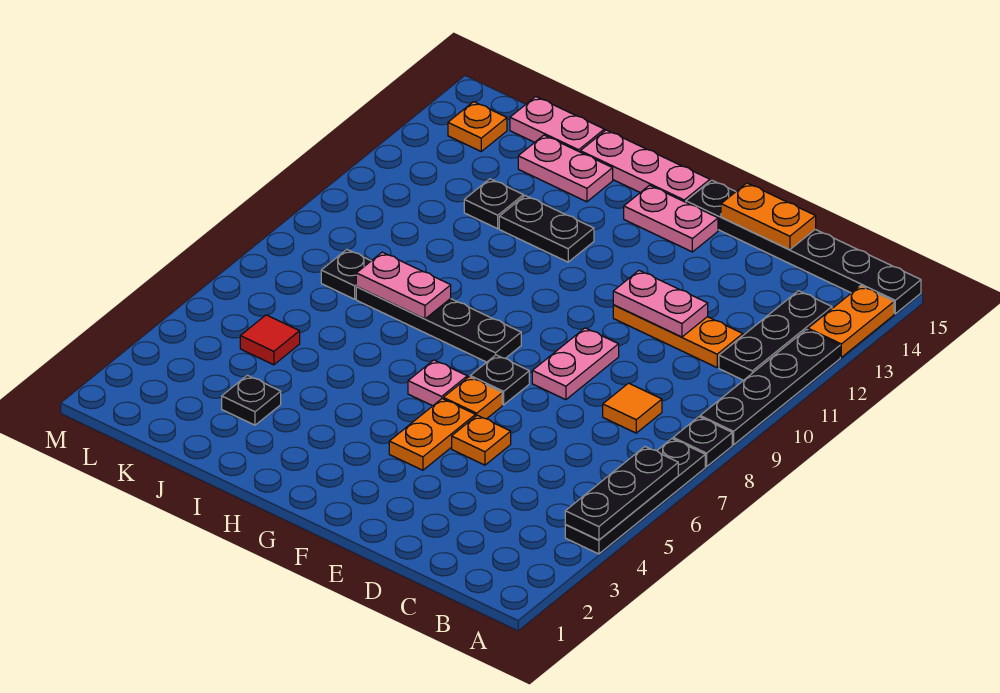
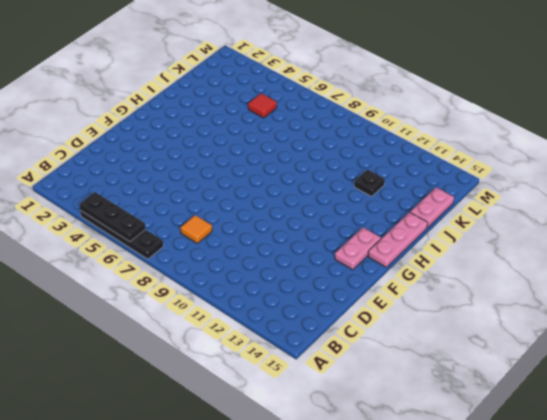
none -> black plate A8 level 1
none -> black plate A9:A12 level 1
none -> orange plate A13:A14 level 1

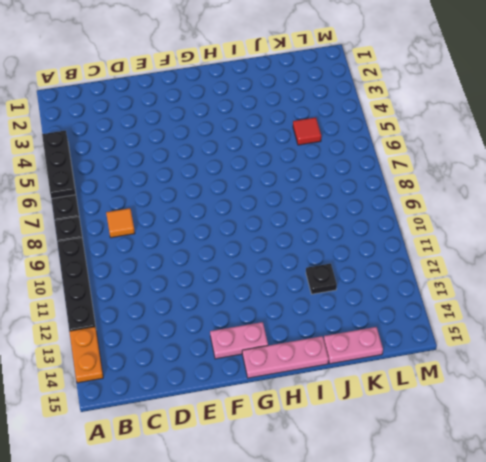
none -> black plate A15:F15 level 1
none -> black plate B11:B13 level 1
none -> orange plate C11:E11 level 1

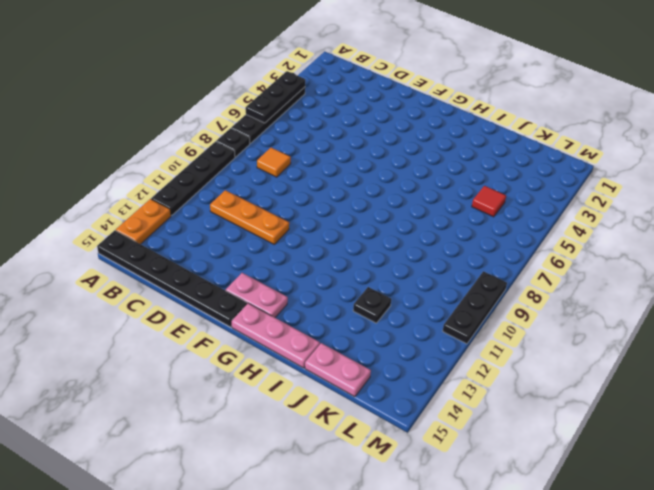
black plate M9:M11 level 1 -> black plate B11:B13 level 1
none -> orange plate E5 level 1
none -> pink plate E8:E9 level 1
none -> orange plate F4:F5 level 1

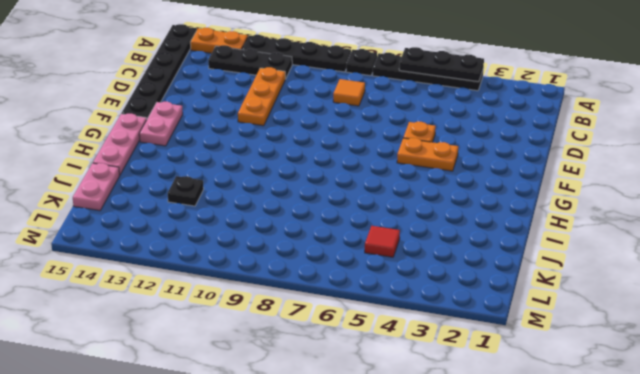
none -> pink plate E8:E9 level 1
none -> orange plate F6 level 1
none -> black plate F7 level 1

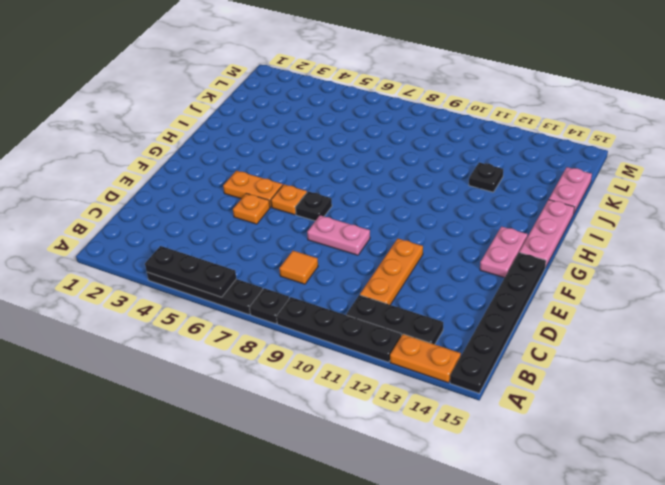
none -> pink plate G6 level 1
none -> black plate G8:J8 level 1
none -> black plate H12:I12 level 1

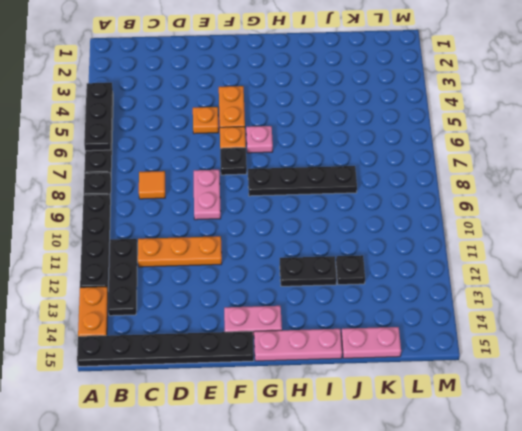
none -> pink plate I14:J14 level 1
none -> black plate J3 level 1
none -> red tile K5 level 1

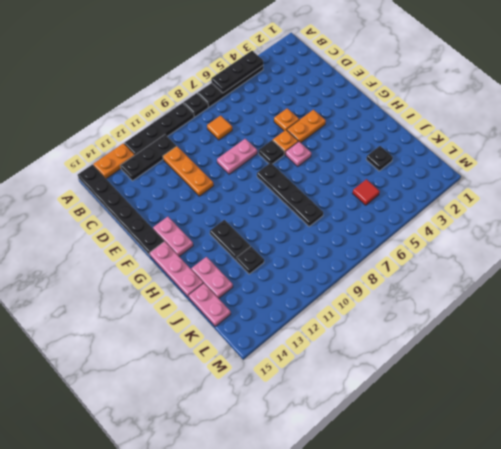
none -> black plate K8 level 1
none -> orange plate L14 level 1
none -> pink plate D11:E11 level 2

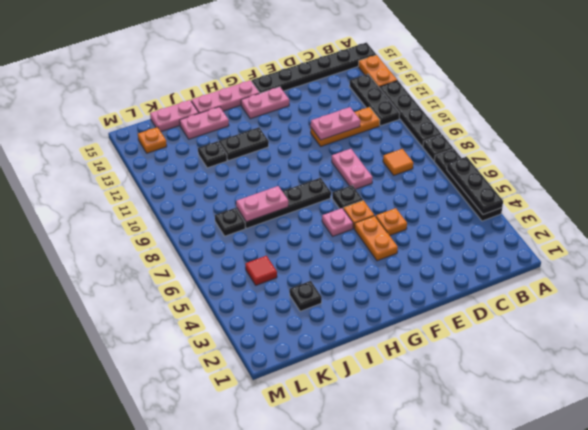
none -> orange plate D15:E15 level 2

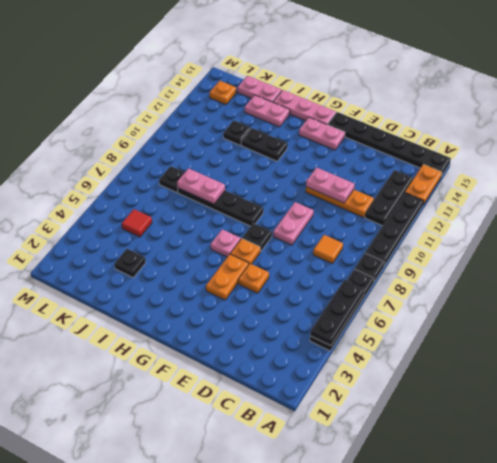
none -> orange plate D15:E15 level 2

